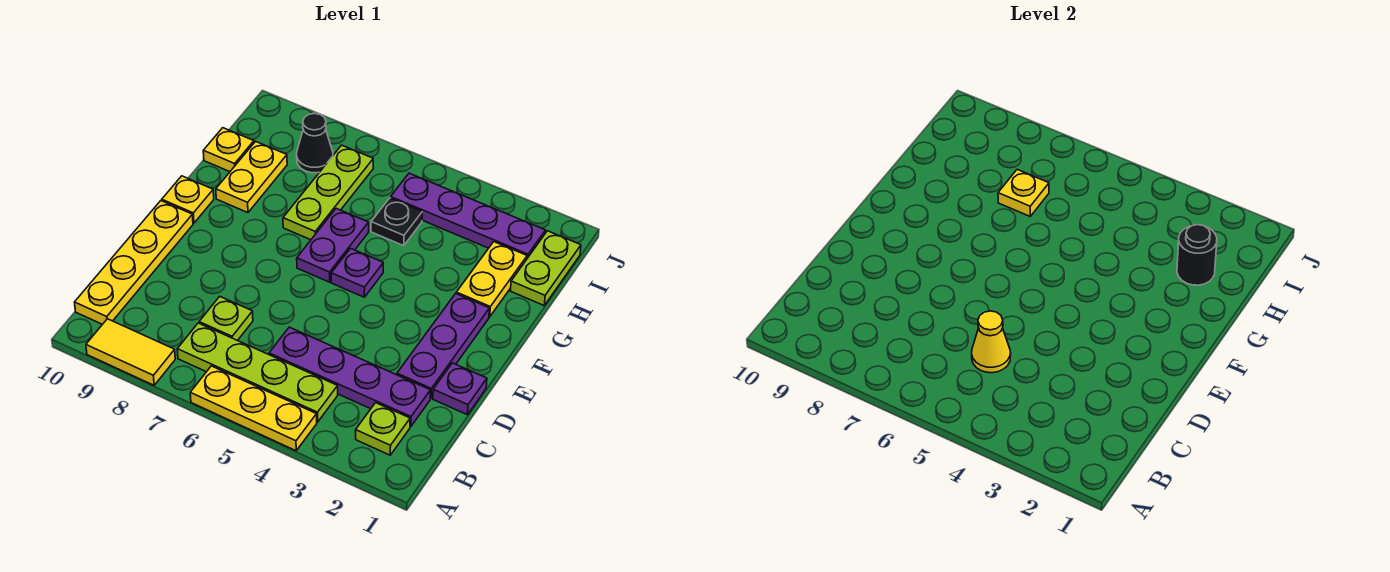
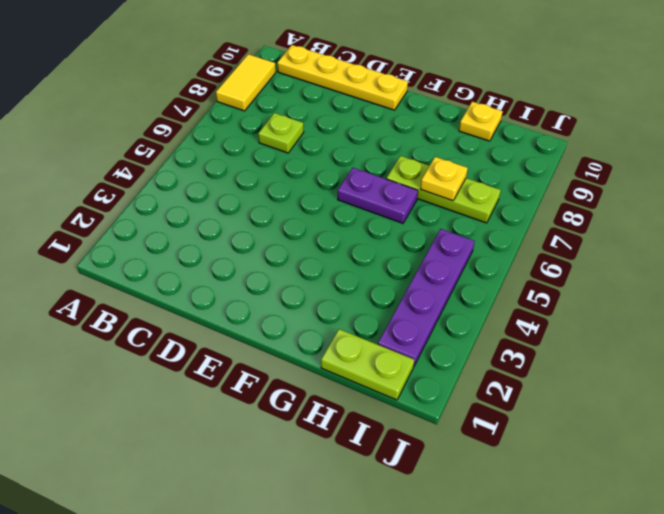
none -> yellow plate A4:A6 level 1
none -> lime plate B2 level 1
none -> lime plate B4:B7 level 1

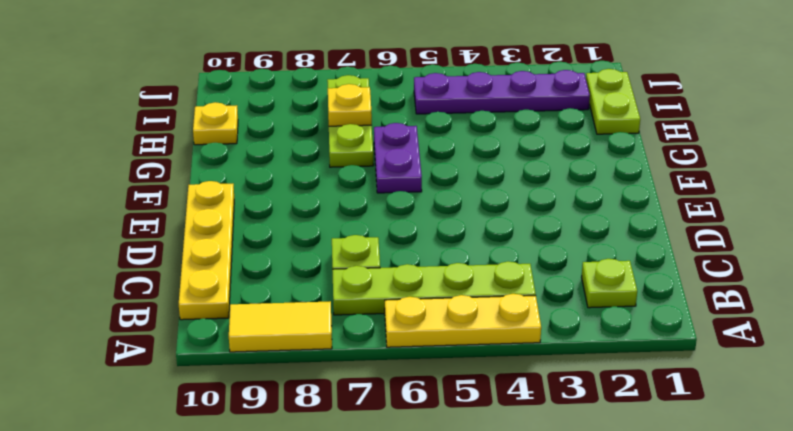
none -> purple plate C2:C5 level 1
none -> purple plate D1 level 1
none -> purple plate D2:F2 level 1

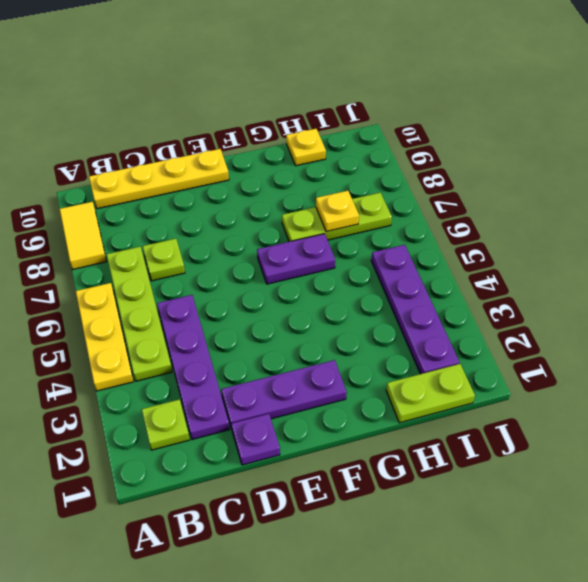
none -> purple plate F5 level 1
none -> yellow plate F10 level 1
none -> yellow plate G2:H2 level 1

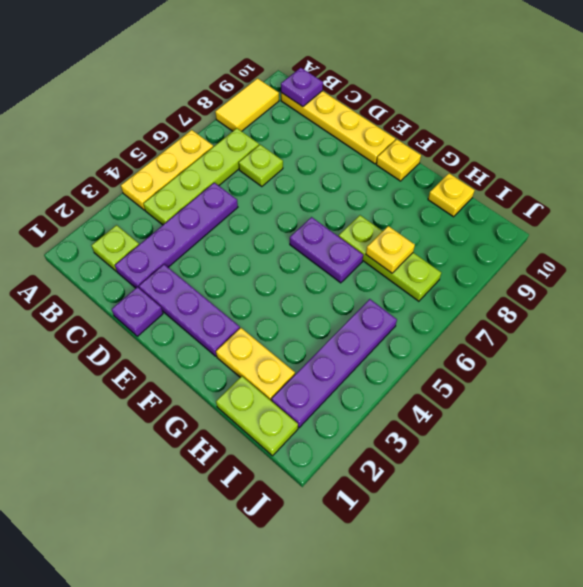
purple plate B10 level 2 -> purple plate F5 level 1
none -> yellow plate G9:H9 level 1
none -> black plate H5 level 1
none -> black cone I8 level 1

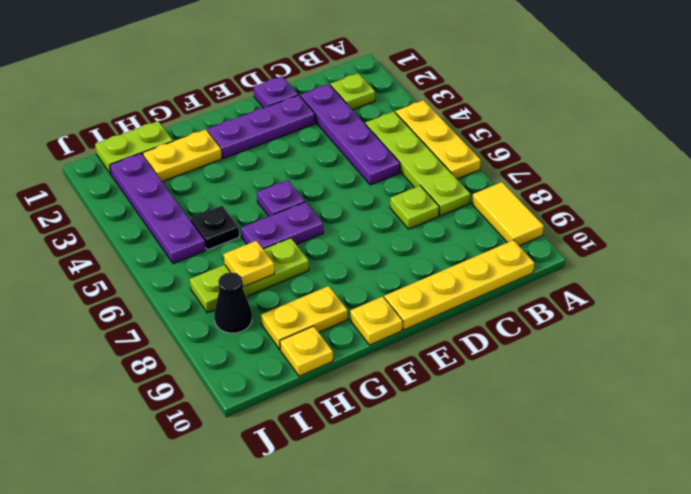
none -> yellow cone C5 level 2
none -> black round brick H2 level 2

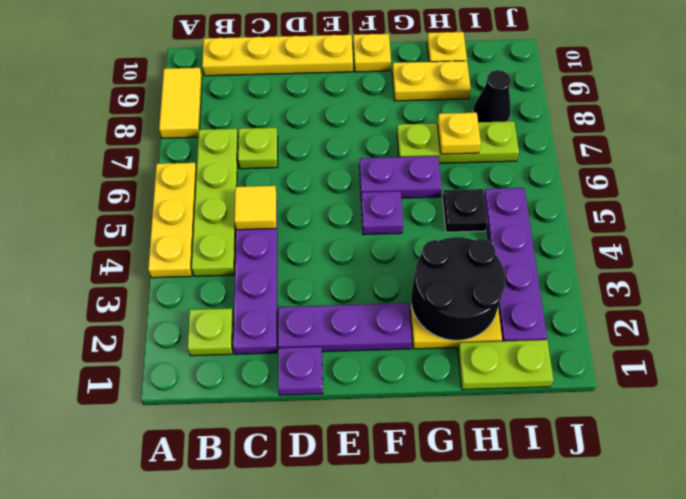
yellow tile C5 level 2 -> yellow cone C5 level 2
black round brick G2:H3 level 2 -> black round brick H2 level 2

